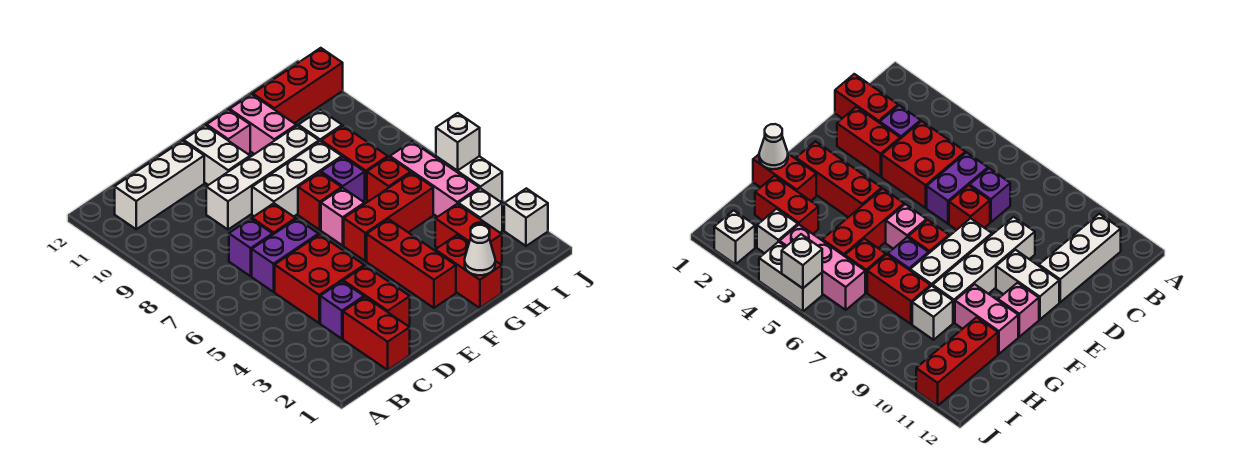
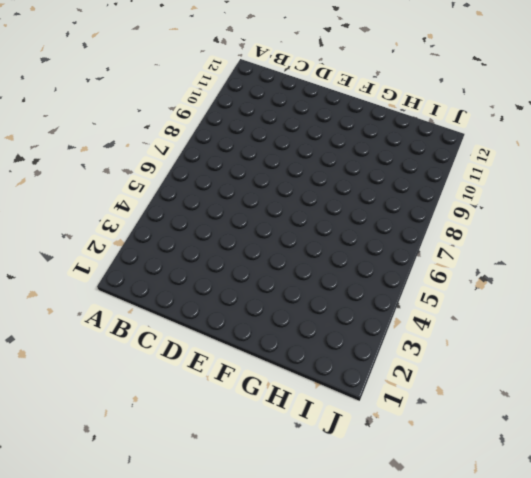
none -> white brick B11:D11 level 1
none -> red brick C1:C2 level 1
none -> purple brick C3 level 1
none -> red brick C4:D5 level 1

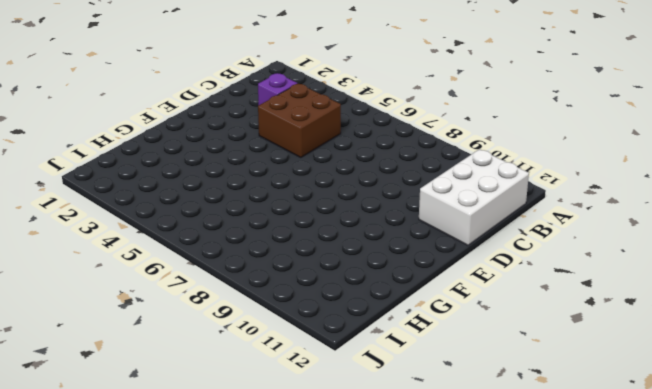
white brick B11:D12 level 1 -> white brick B11:D11 level 1
brown brick C4:D5 level 1 -> red brick C4:D5 level 1
none -> red brick C1:C2 level 1
none -> purple brick C6:D6 level 1
none -> purple brick C7 level 1
none -> red brick D2:D3 level 1

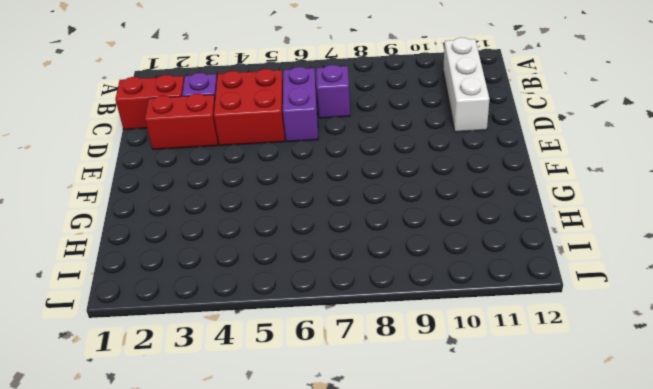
none -> red brick D7 level 1
none -> white brick D9:G9 level 1
none -> white brick E8:G8 level 1
none -> white brick E10:E11 level 1

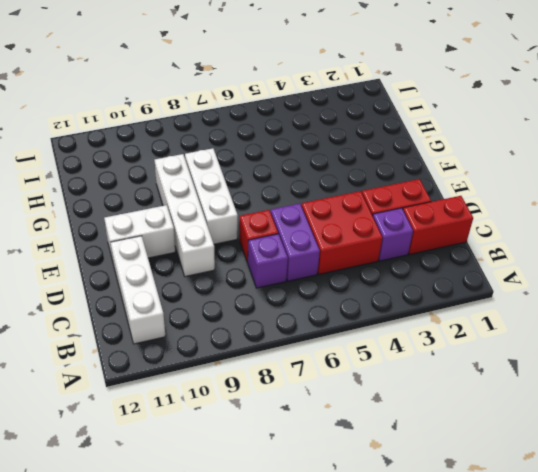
none -> red brick F2:F4 level 1
none -> red brick F5:H5 level 1
none -> pink brick F6 level 1
none -> red brick F7 level 1

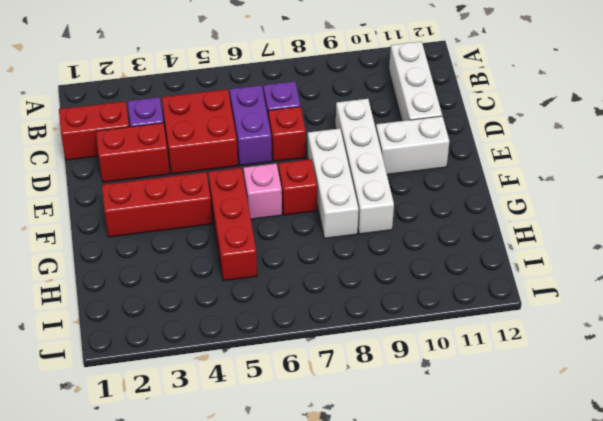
none -> pink brick F11 level 1
none -> red brick G1:G2 level 1
none -> purple brick G7 level 1
none -> pink brick G10:G11 level 1

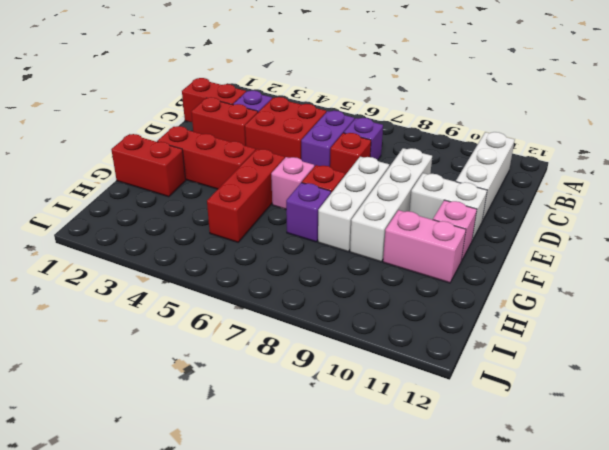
none -> red brick H2:H3 level 1
none -> red brick H6 level 1
none -> red brick H7:H8 level 1
none -> white brick H9 level 1

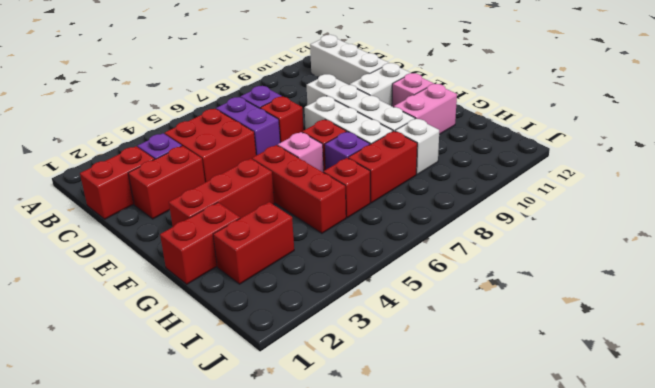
none -> red brick H11:J11 level 1
none -> white brick I3 level 1
none -> pink brick I4:I6 level 1
none -> white brick J2 level 1

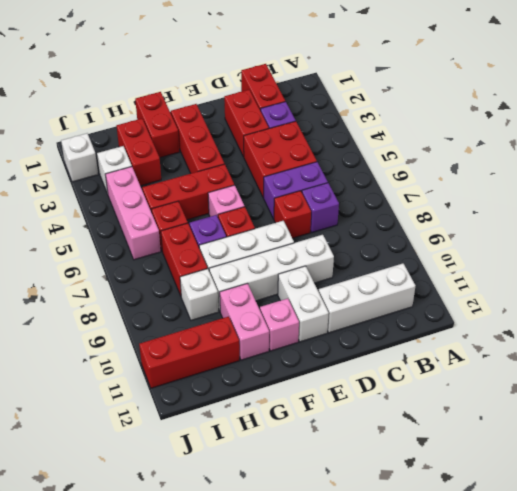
none -> white brick J4:J5 level 1
none -> white cone G1 level 2
none -> white brick J5 level 2

